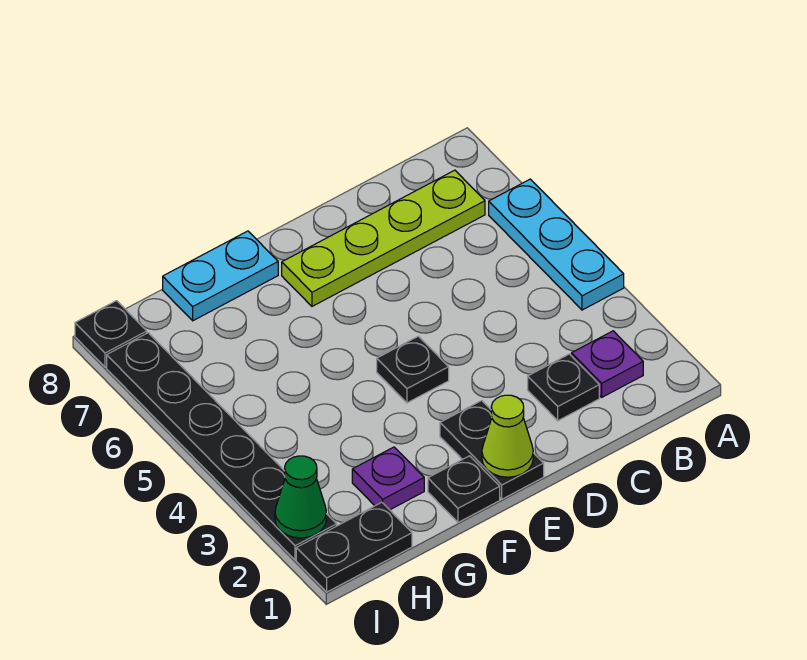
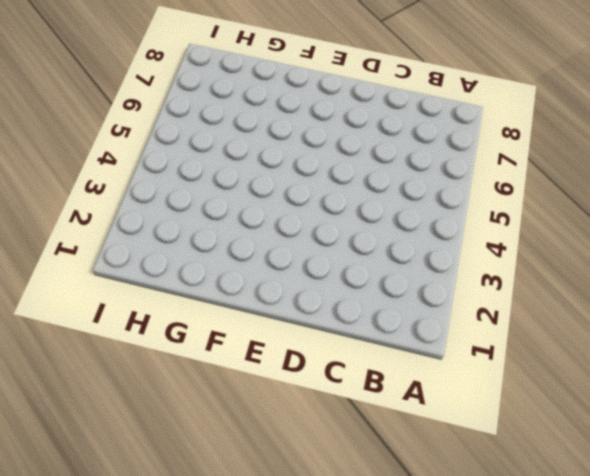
none -> cyan plate A4:A6 level 1
none -> purple plate B2 level 1
none -> lime plate B7:E7 level 1

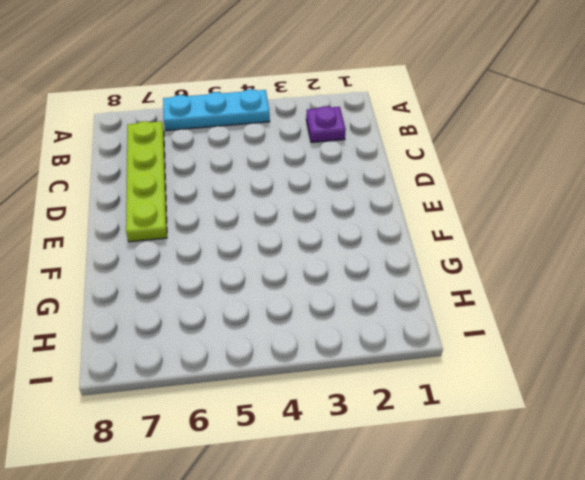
none -> black plate C2 level 1
none -> black plate E1:E2 level 1
none -> black plate E4 level 1

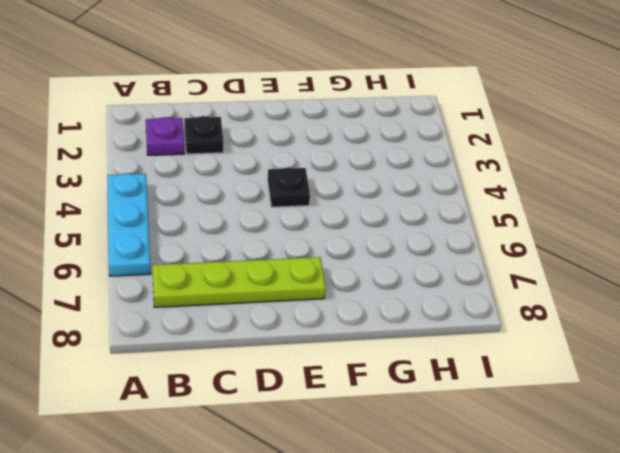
none -> black plate E1:E2 level 1
none -> black plate F1 level 1
none -> cyan plate F8:G8 level 1

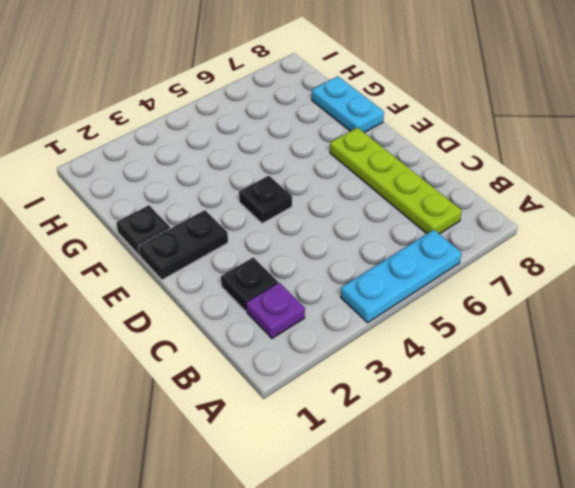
none -> purple plate G2 level 1
none -> black plate H1:I1 level 1
none -> black plate I2:I7 level 1

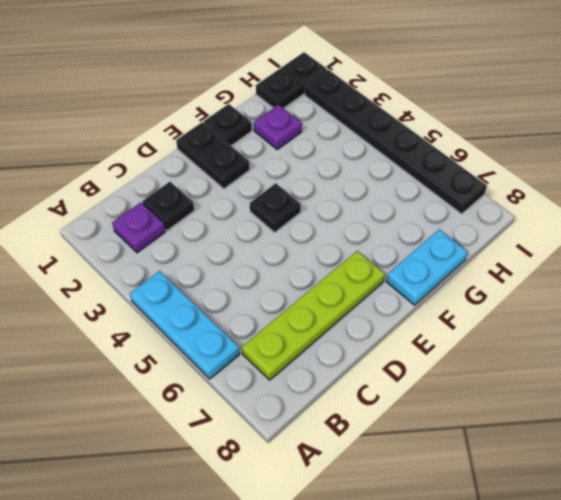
none -> black plate I8 level 1
none -> lime cone E1 level 2
none -> green cone I2 level 2

